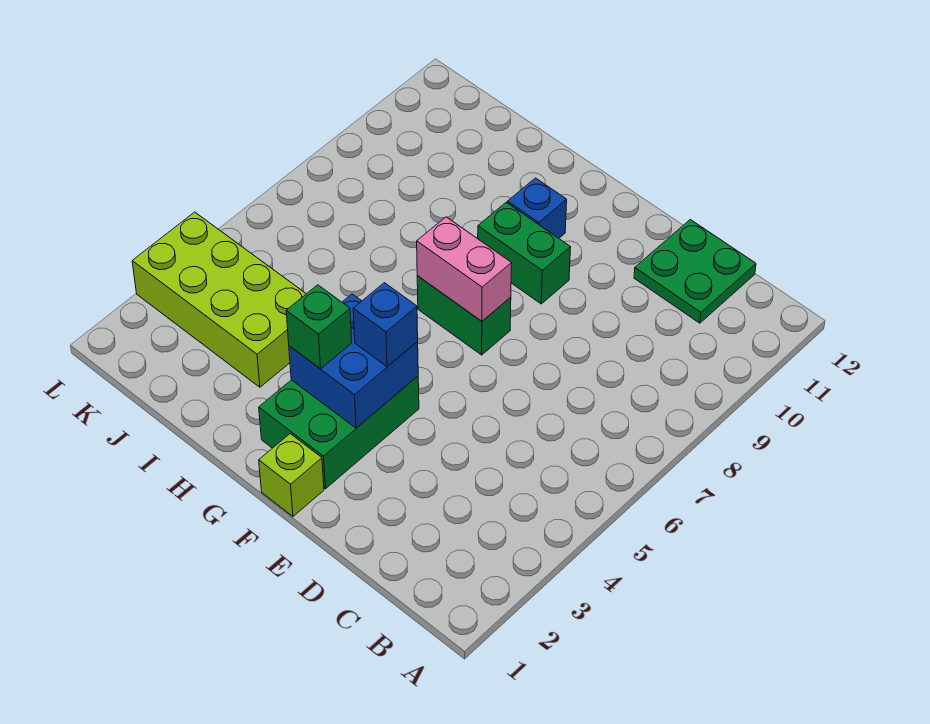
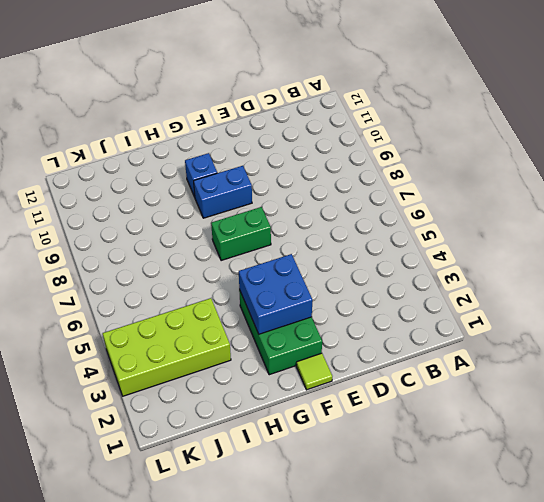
lime tile F1 level 1 -> lime brick F1 level 1
blue brick F9:G9 level 1 -> green brick F9:G9 level 1
none -> green plate C11:D12 level 1
none -> pink brick F7:G7 level 2

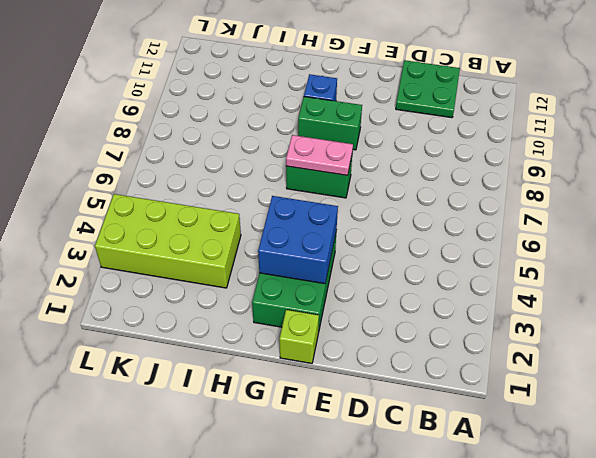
pink plate F7:G7 level 2 -> pink brick F7:G7 level 2
none -> blue brick F4 level 3
none -> green brick G3 level 3

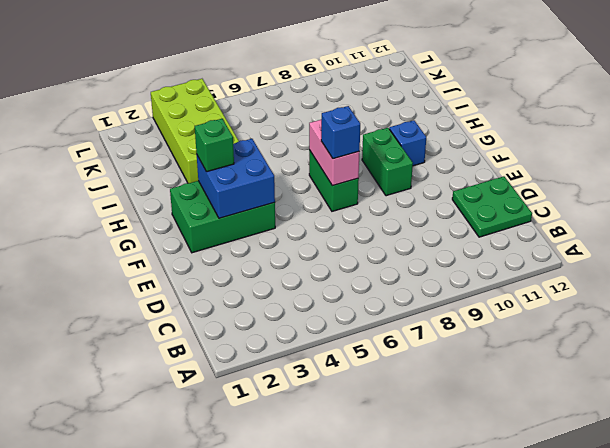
blue brick F7 level 3 -> blue brick F4 level 3
none -> lime brick F1 level 1

